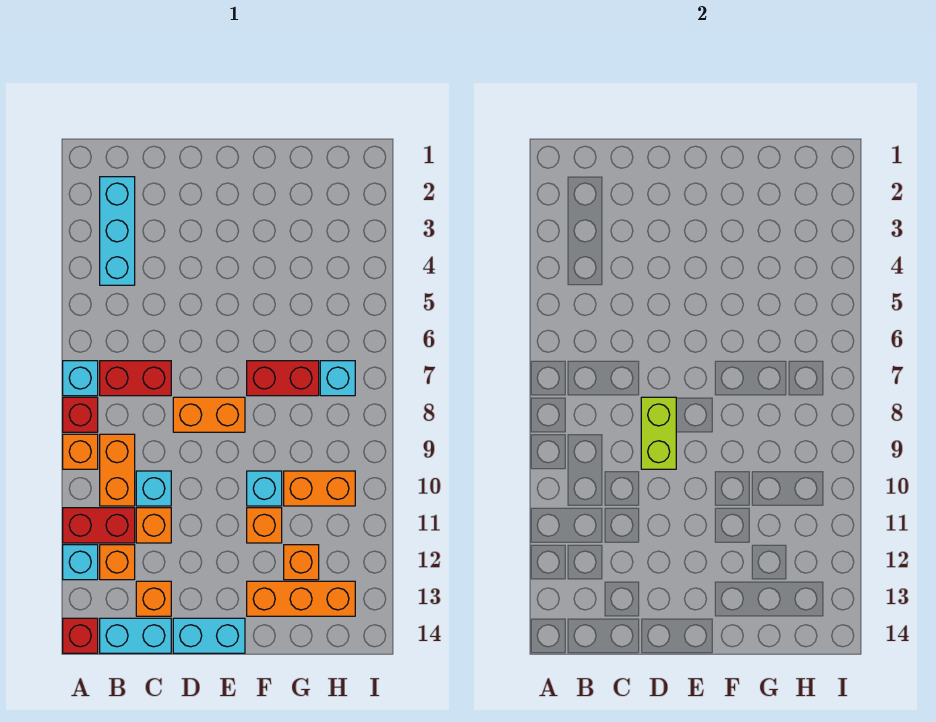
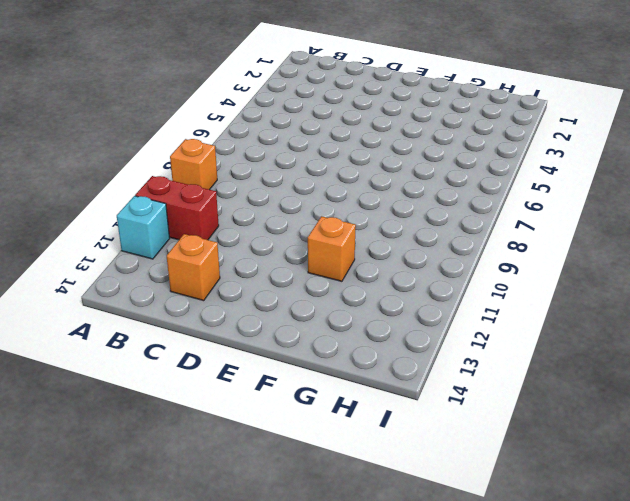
none -> cyan brick A7 level 1
none -> red brick A8 level 1
none -> red brick A14 level 1

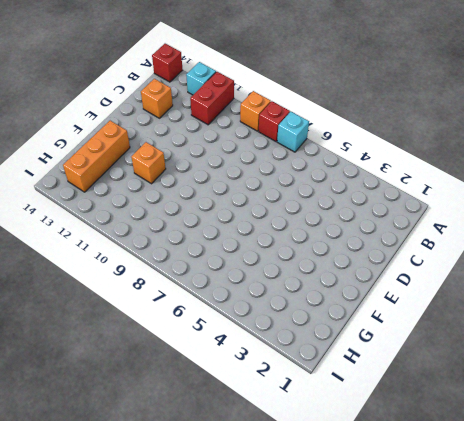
none -> cyan brick B2:B4 level 1
none -> red brick B7:C7 level 1
none -> orange brick B9:B10 level 1

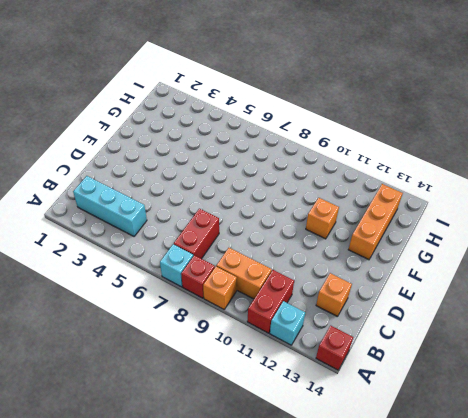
none -> orange brick B12 level 1
none -> cyan brick B14:C14 level 1
none -> cyan brick C10 level 1

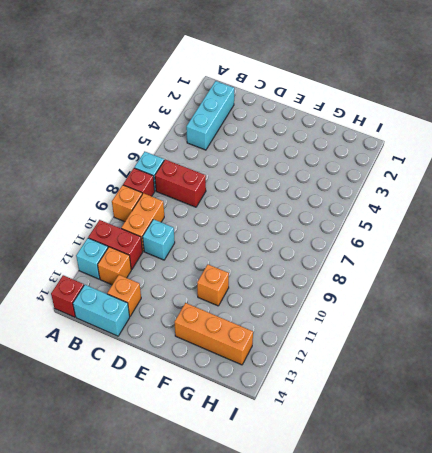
none -> orange brick C11 level 1
none -> orange brick D8:E8 level 1
none -> cyan brick D14:E14 level 1

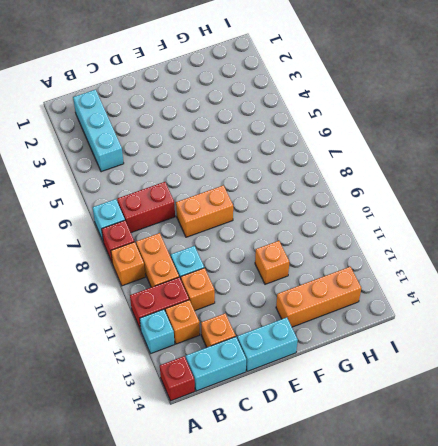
none -> red brick F7:G7 level 1
none -> cyan brick F10 level 1
none -> orange brick G10:H10 level 1

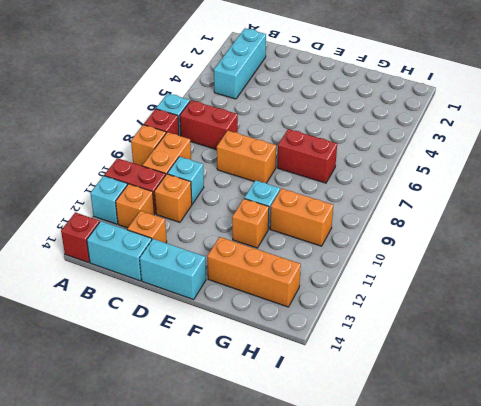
none -> orange brick G12 level 1
none -> cyan brick H7 level 1
none -> lime brick D8:D9 level 2

